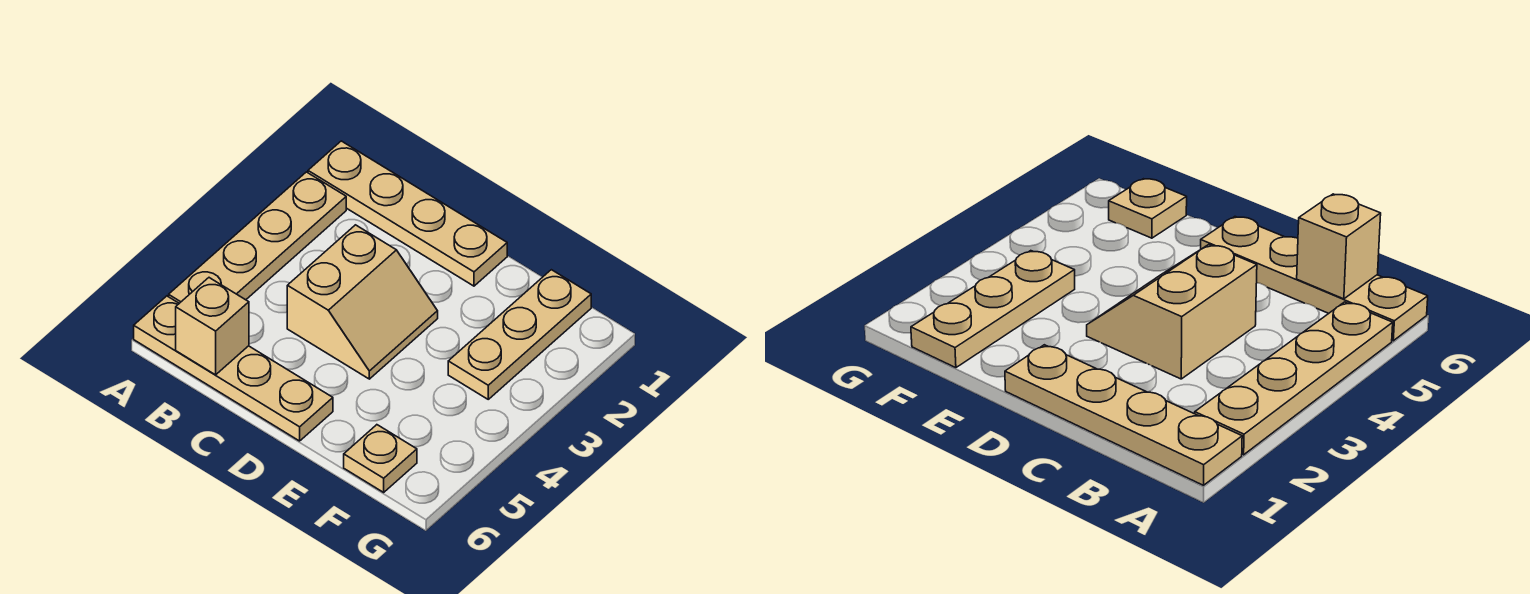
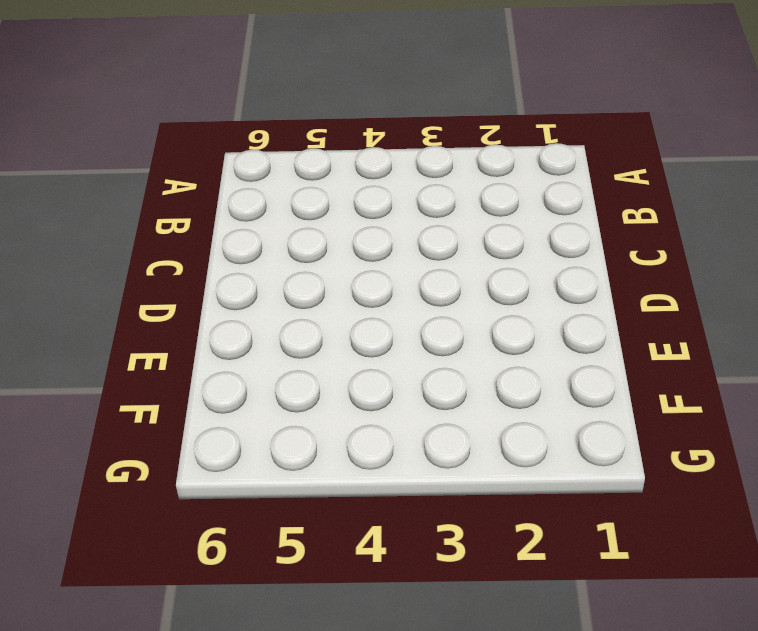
none -> tan plate A1:D1 level 1
none -> tan plate A2:A5 level 1

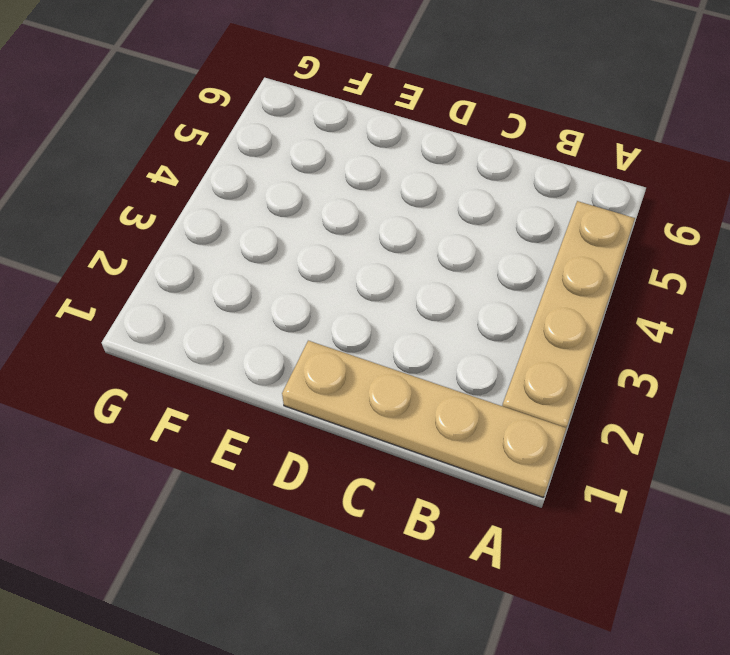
none -> tan plate A6:D6 level 1
none -> tan slope C3:D4 level 1 top C

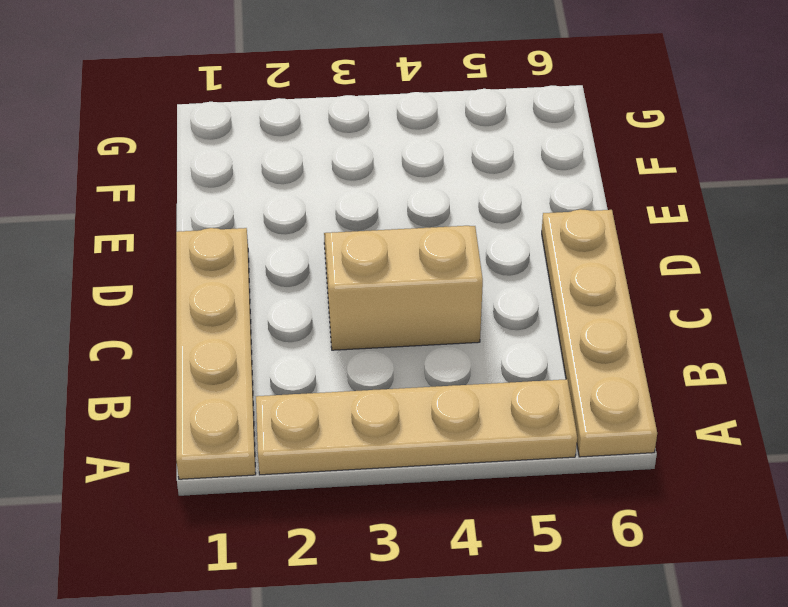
none -> tan plate F1:F3 level 1
none -> tan plate F6 level 1

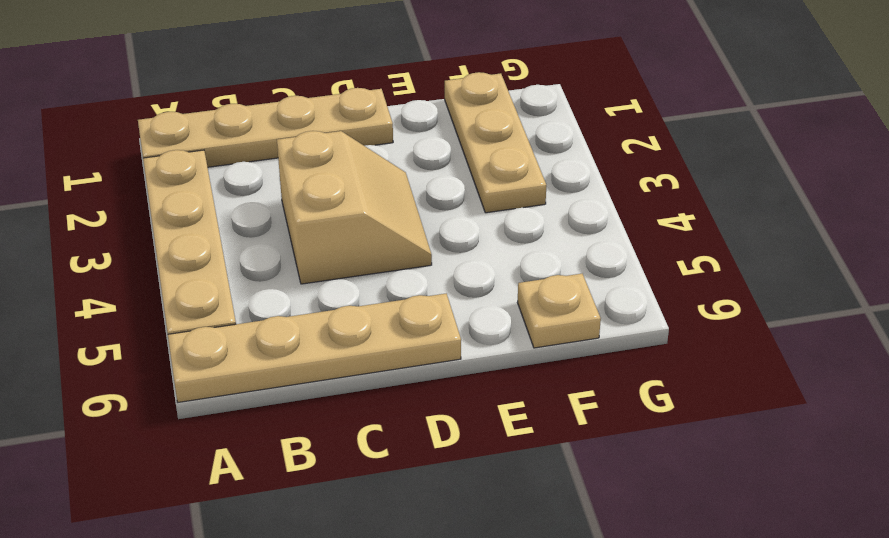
none -> tan brick B6 level 2

